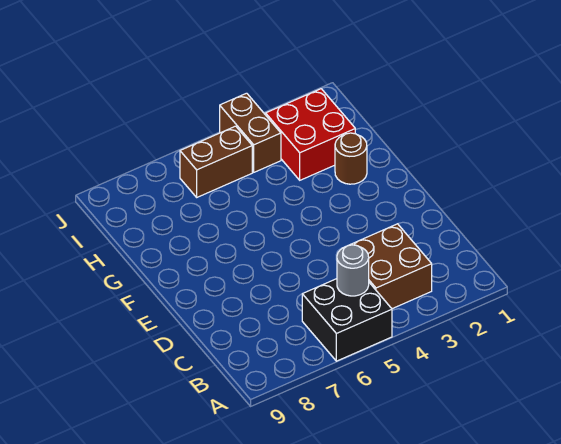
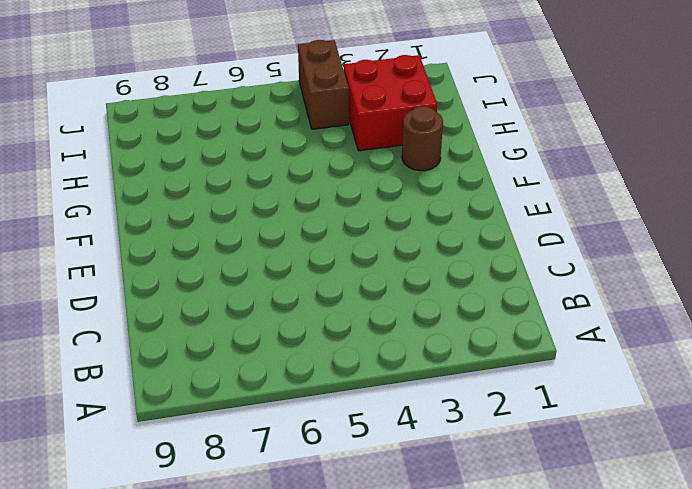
none -> black brick A5:B6 level 1
none -> brown brick B3:C4 level 1

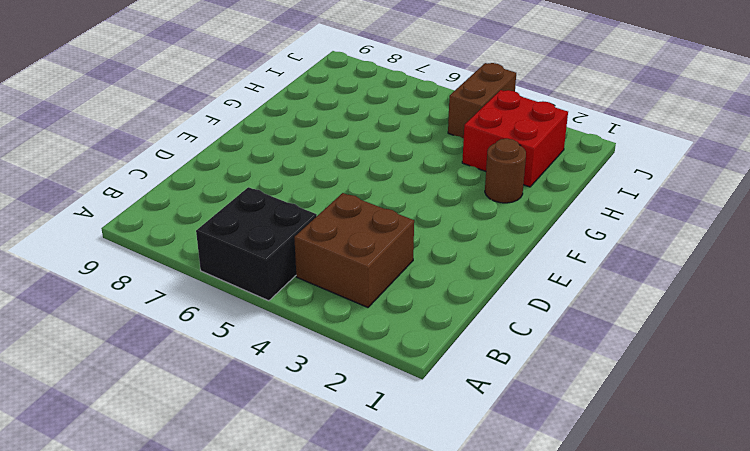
none -> brown brick I5:I6 level 1
none -> grey round brick B5 level 2

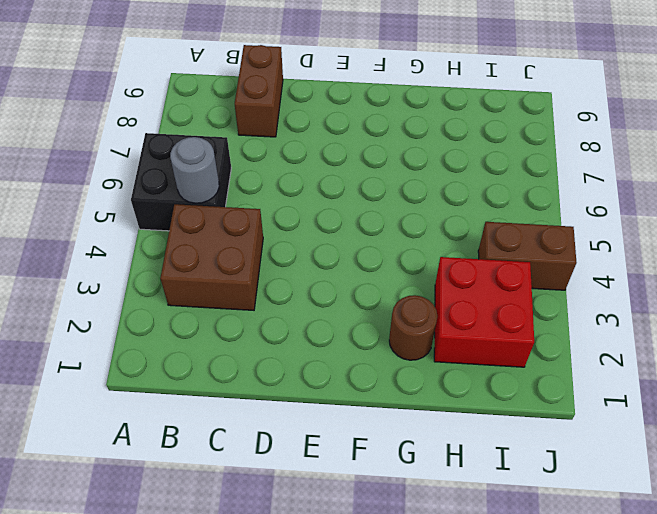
brown brick C8:C9 level 1 -> brown brick I5:I6 level 1

